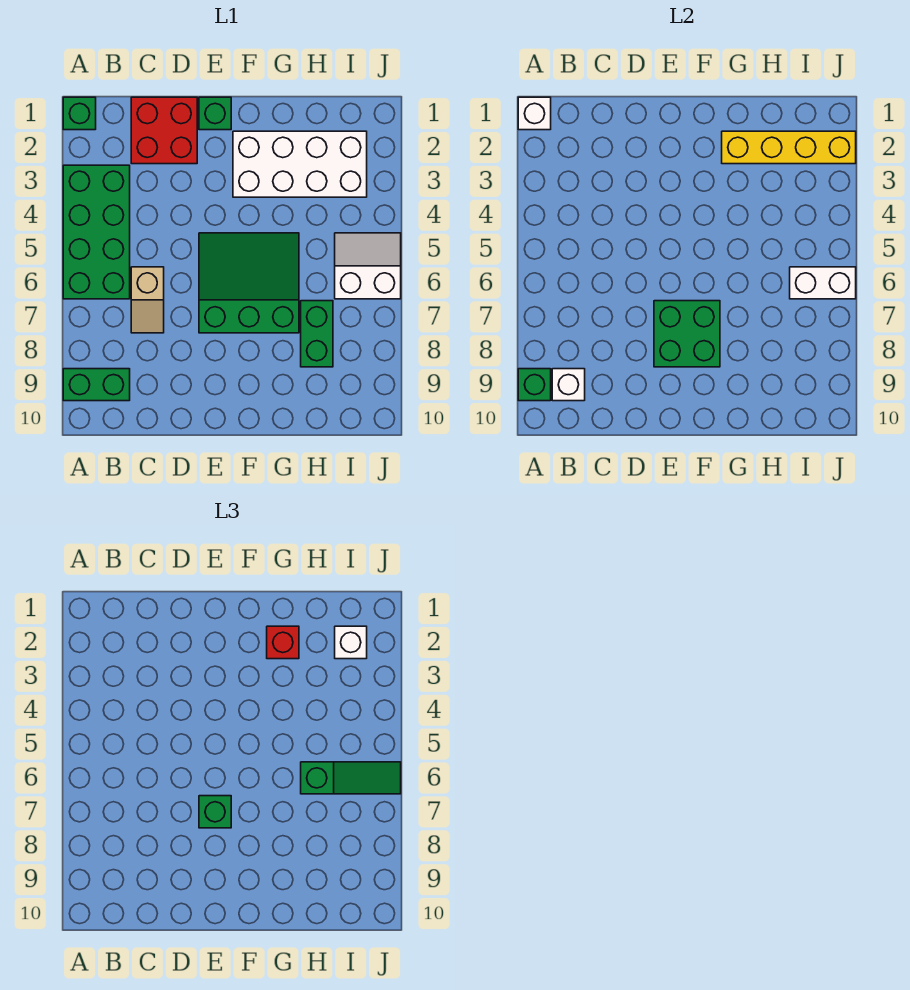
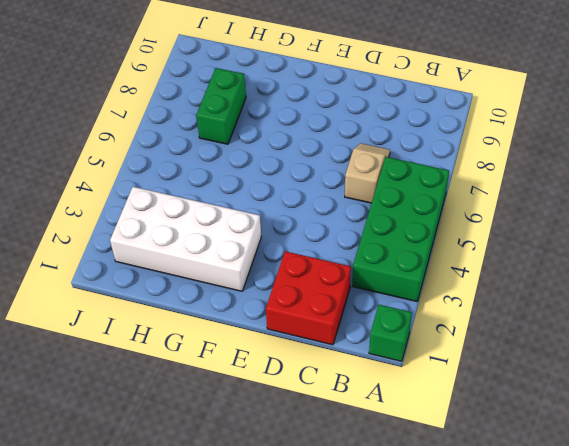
none -> green brick A9:B9 level 1
none -> green brick E1 level 1
none -> green slope E5:G7 level 1 top 7

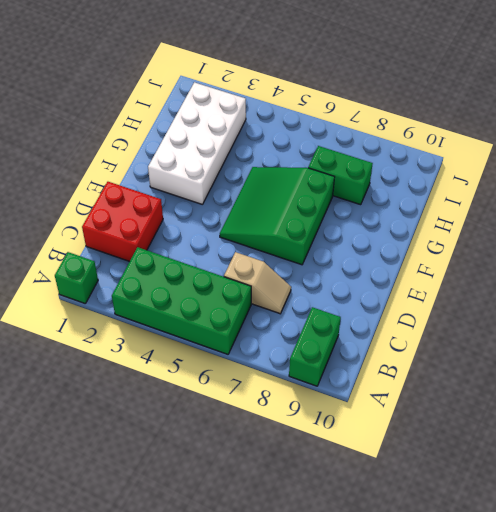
none -> green brick E1 level 1
none -> white slope I5:J6 level 1 top 6
none -> white brick A1 level 2

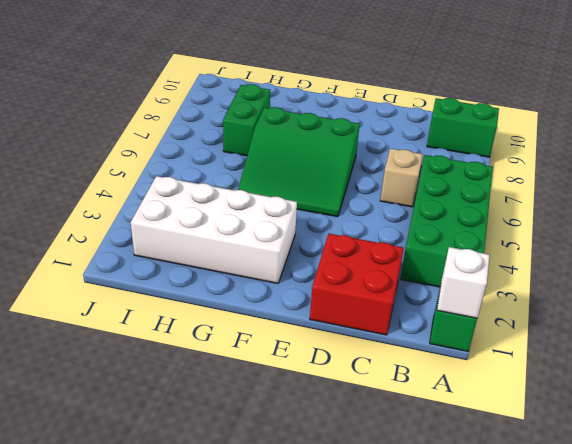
none -> green brick E1 level 1
none -> white slope I5:J6 level 1 top 6
none -> green brick A9 level 2

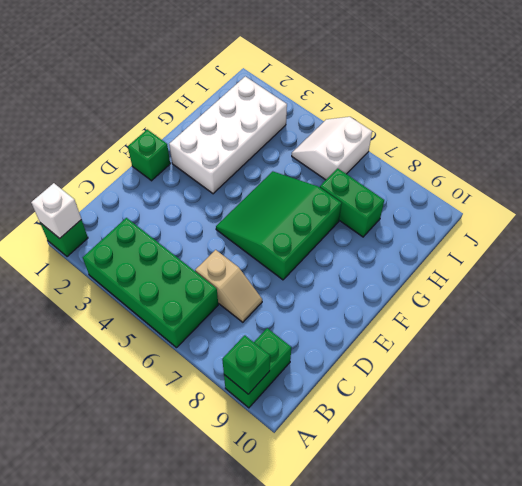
none -> red brick C1:D2 level 1
none -> white brick B9 level 2
none -> green brick E7:F8 level 2

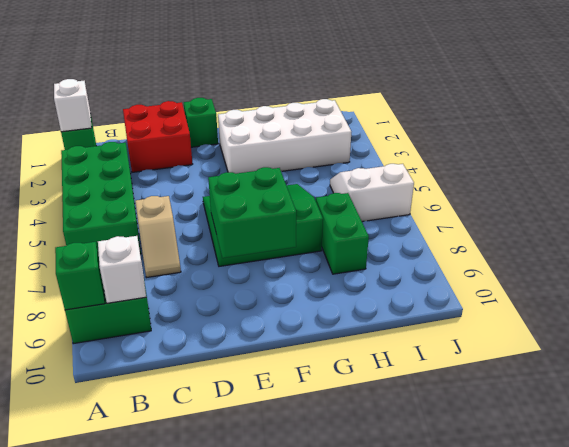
none -> yellow brick G2:J2 level 2
none -> white brick I6:J6 level 2
none -> green brick E7 level 3

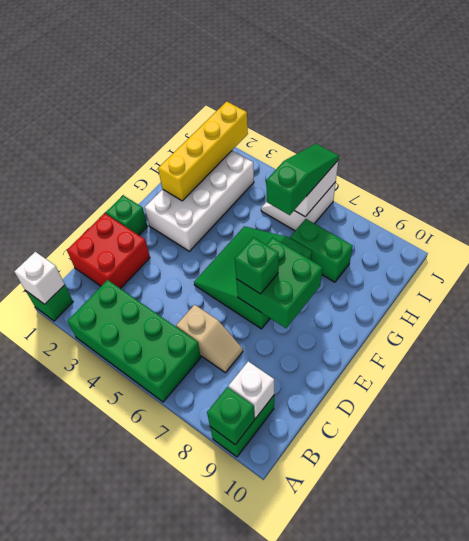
none -> red brick G2 level 3
none -> white brick I2 level 3

